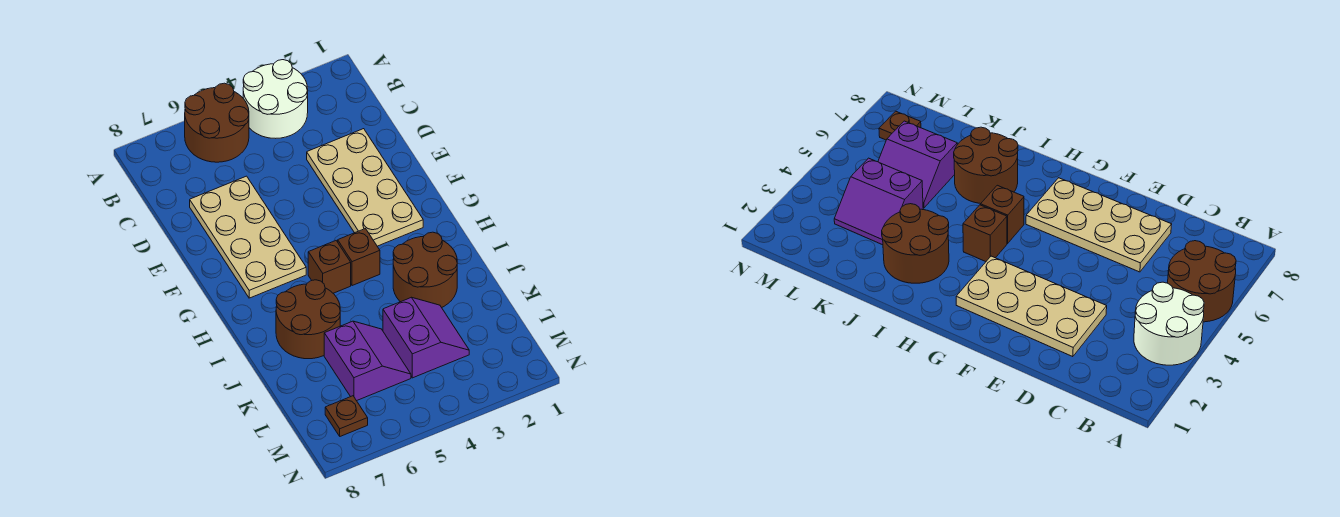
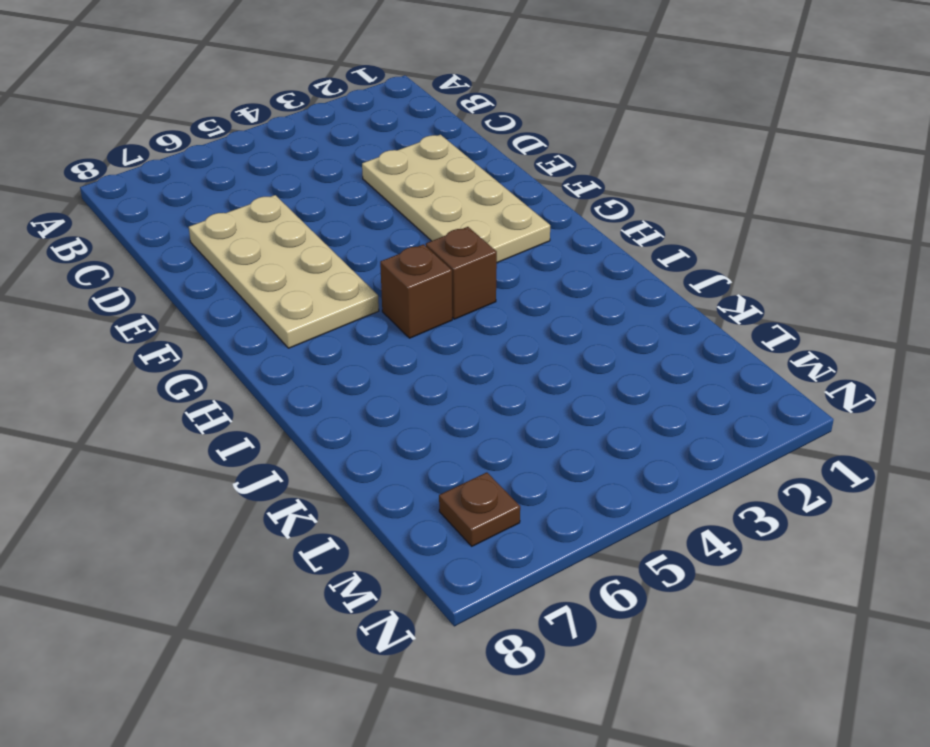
none -> white round brick A3:B4 level 1
none -> brown round brick A5:B6 level 1

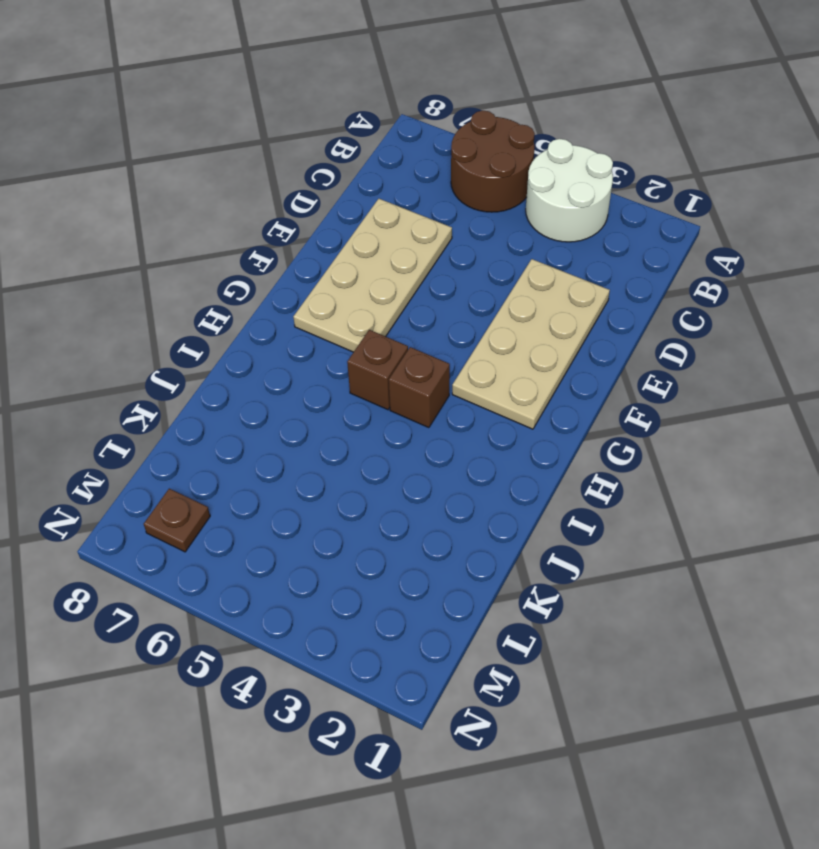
none -> brown round brick I2:J3 level 1
none -> brown round brick I6:J7 level 1

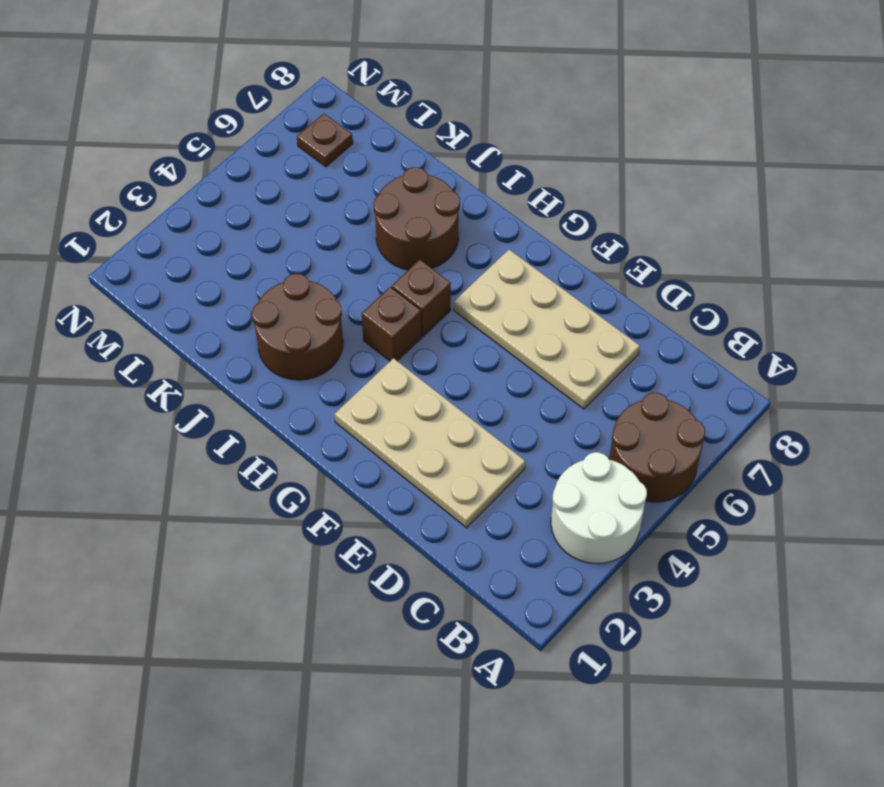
none -> purple slope K3:L4 level 1 top 4
none -> purple slope K5:L6 level 1 top 6

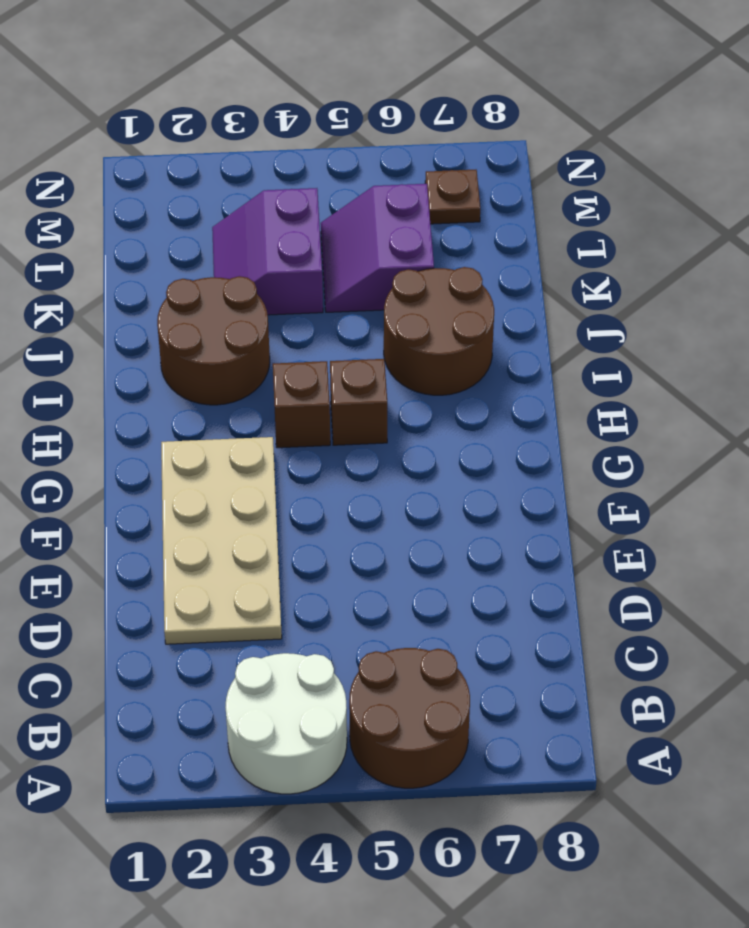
none -> tan plate D6:G7 level 1

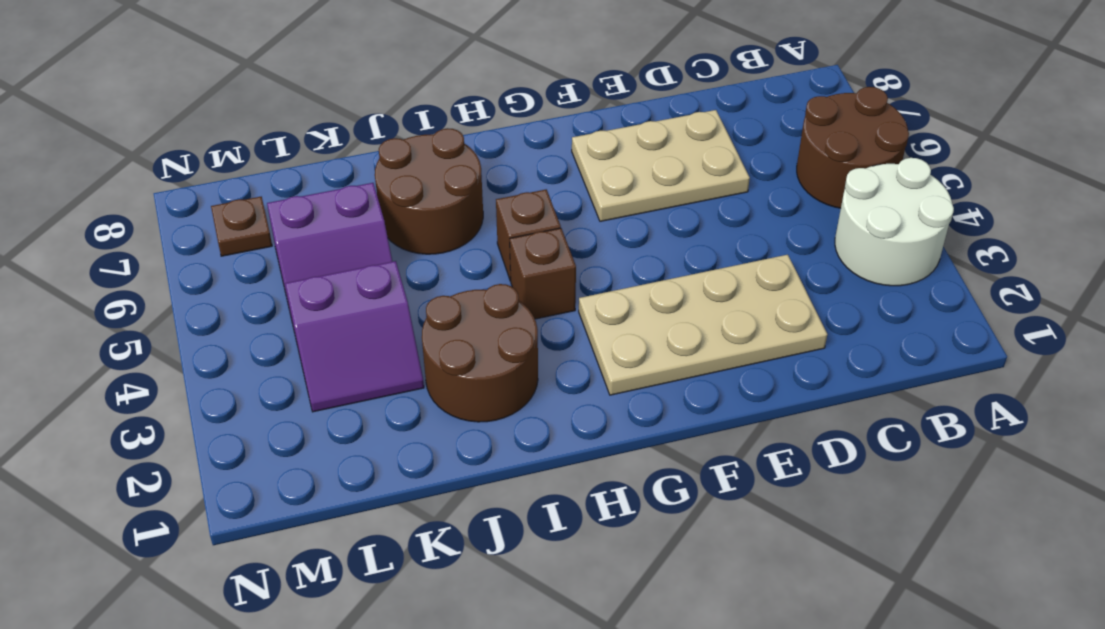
tan plate D6:F7 level 1 -> tan plate D6:G7 level 1

